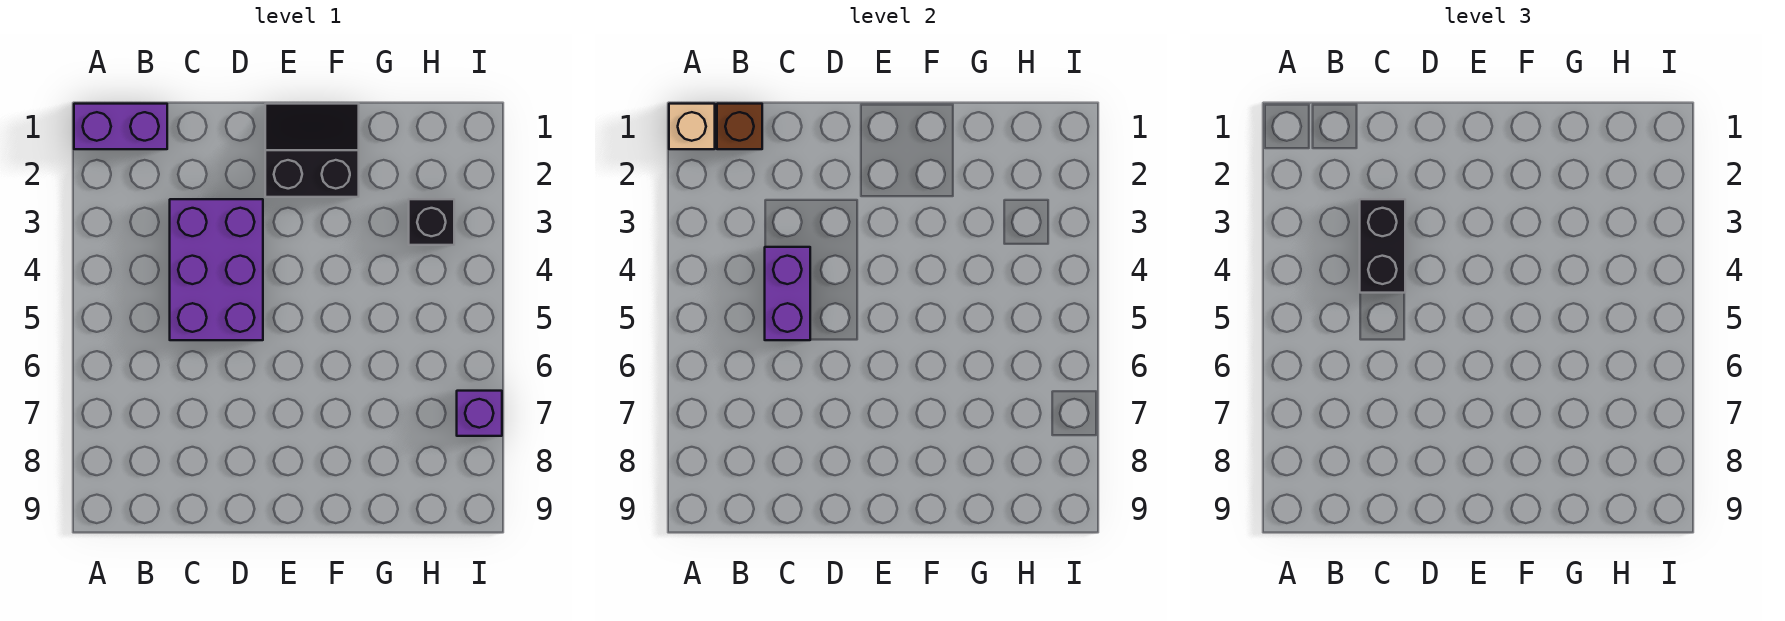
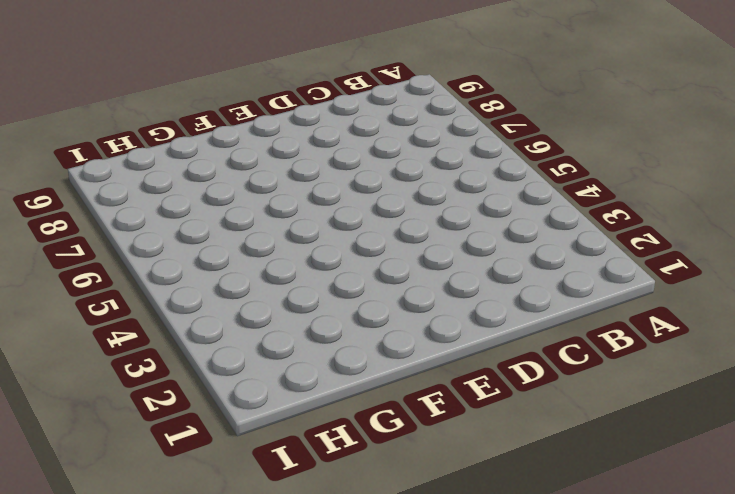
none -> purple brick A1:B1 level 1
none -> purple brick C3:D5 level 1

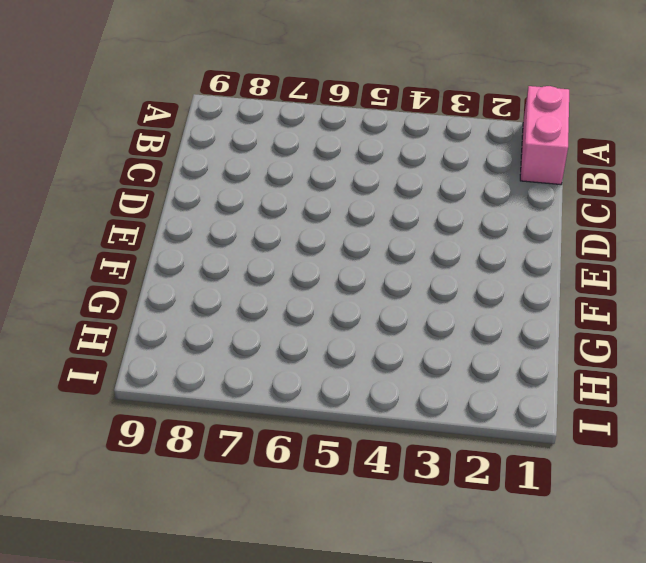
pink brick A1:B1 level 1 -> purple brick A1:B1 level 1
none -> purple brick C3:D5 level 1
none -> black slope E1:F2 level 1 top 2

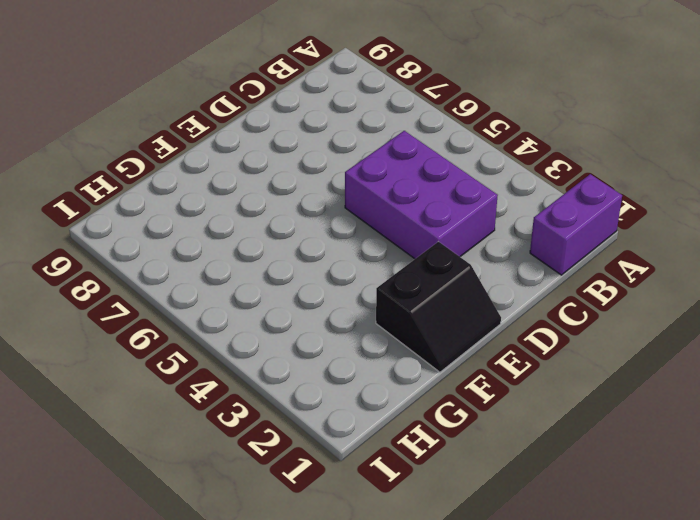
none -> black brick H3 level 1
none -> purple brick I7 level 1

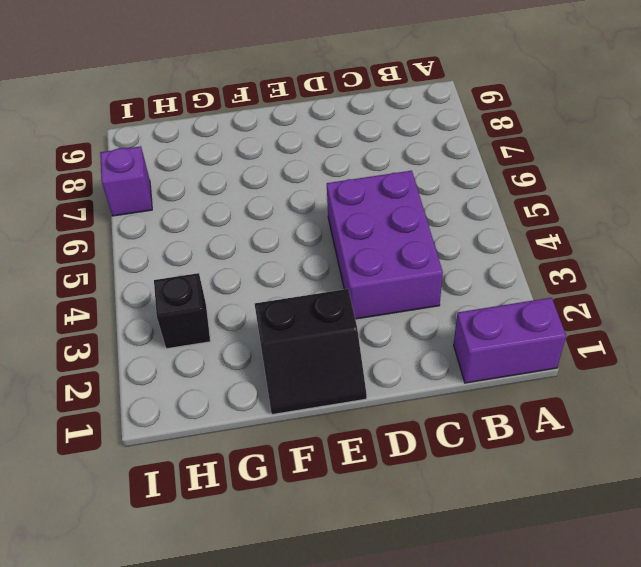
none -> tan brick A1 level 2
none -> brown brick B1 level 2

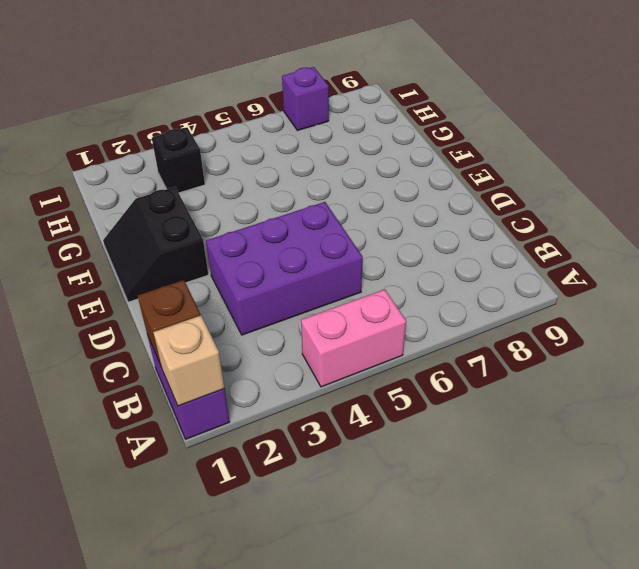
pink brick A4:A5 level 1 -> none
none -> purple brick C4:C5 level 2
none -> black brick C3:C4 level 3

